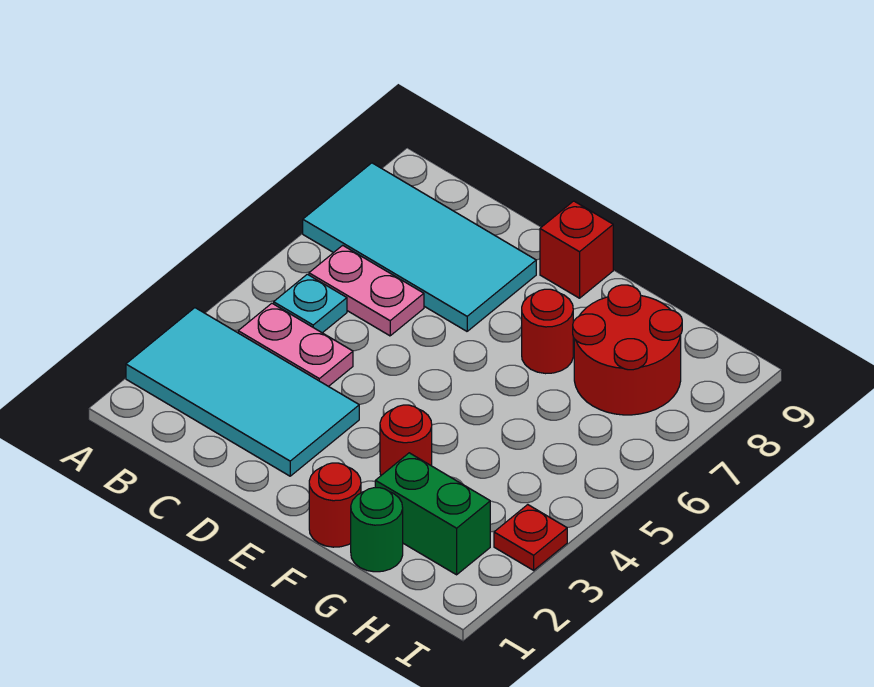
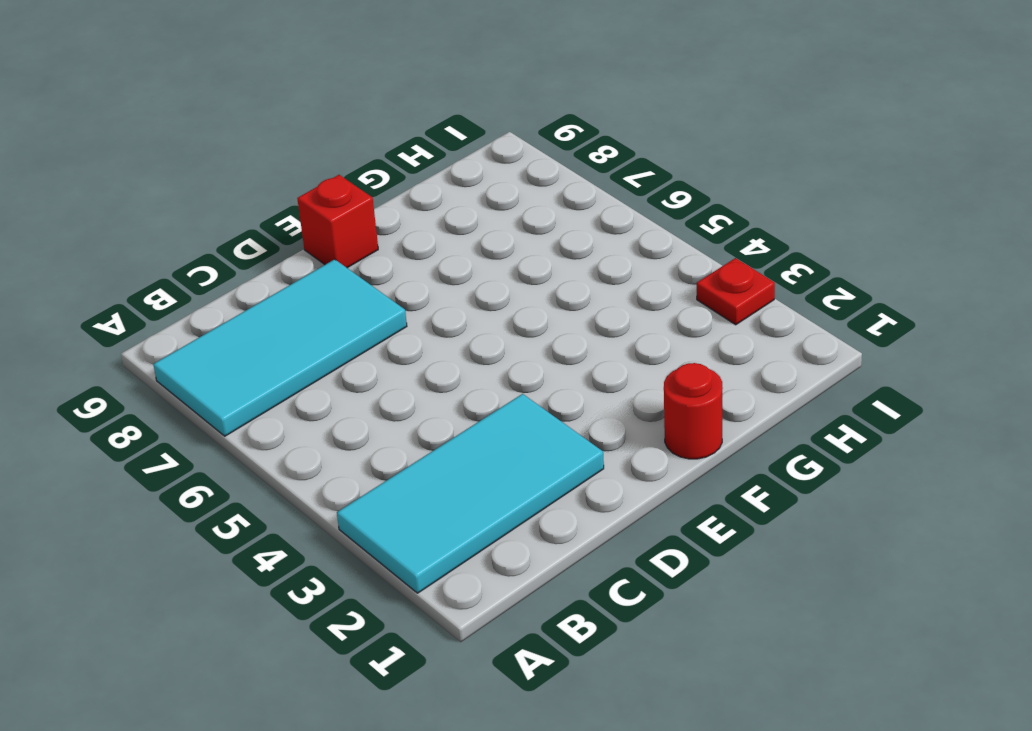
none -> pink plate B4:C4 level 1
none -> cyan plate B5 level 1
none -> pink plate B6:C6 level 1

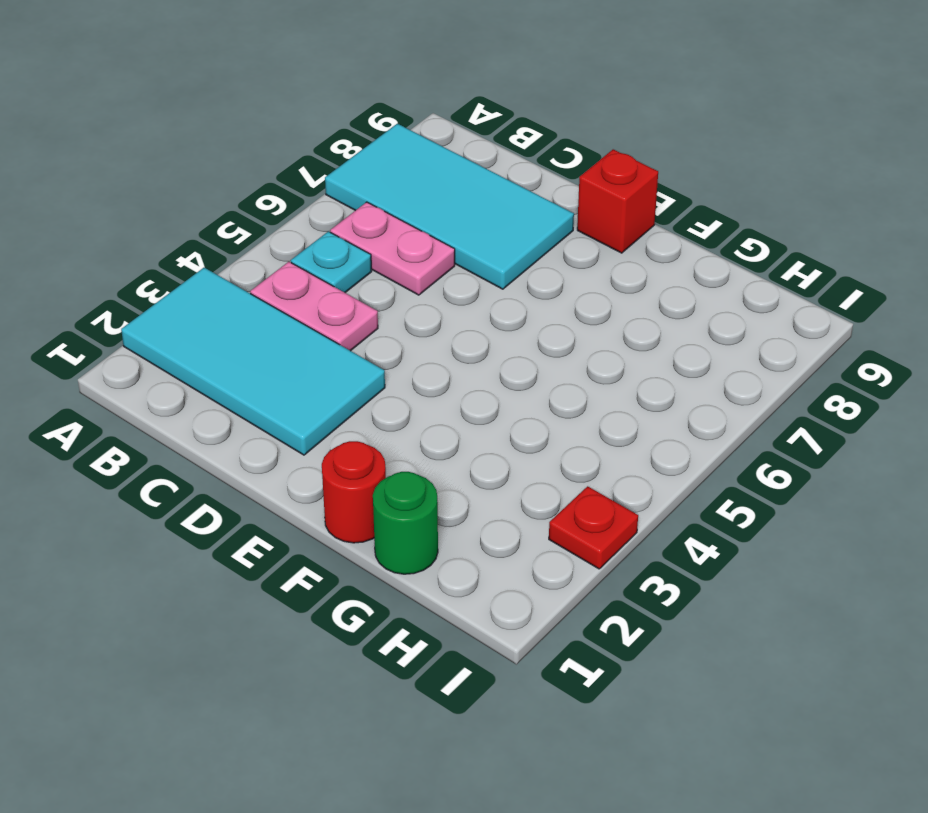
none -> red round brick F3 level 1
none -> red round brick F7 level 1
none -> green brick G2:H2 level 1

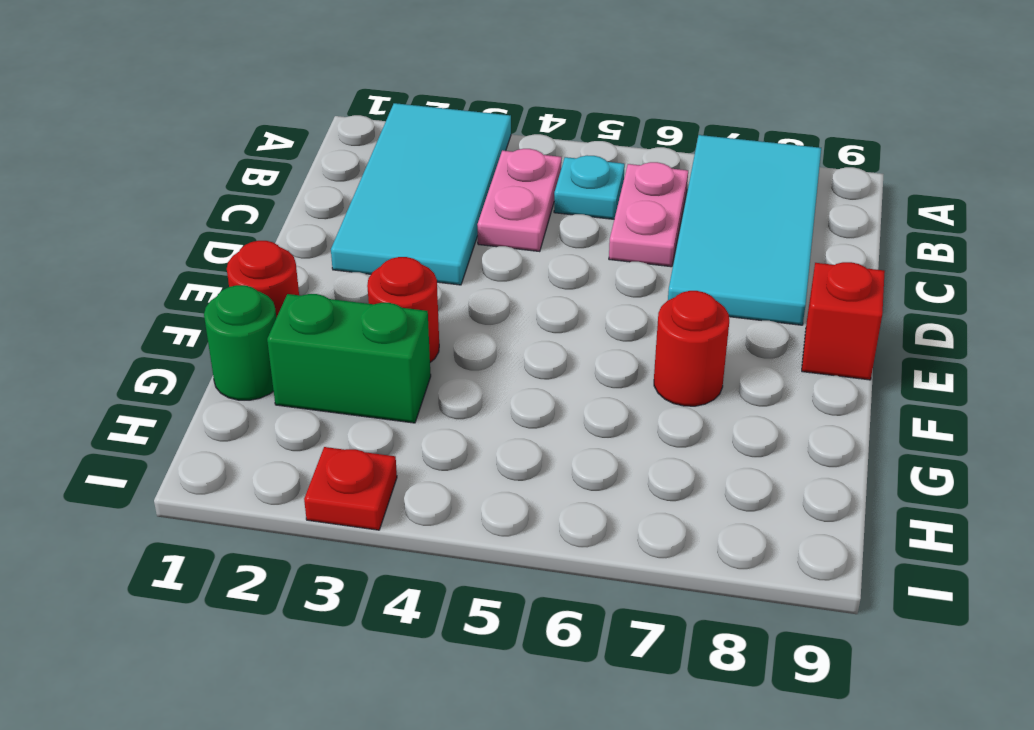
green brick G2:G3 level 1 -> green brick G2:H2 level 1
none -> red round brick G7:H8 level 1

